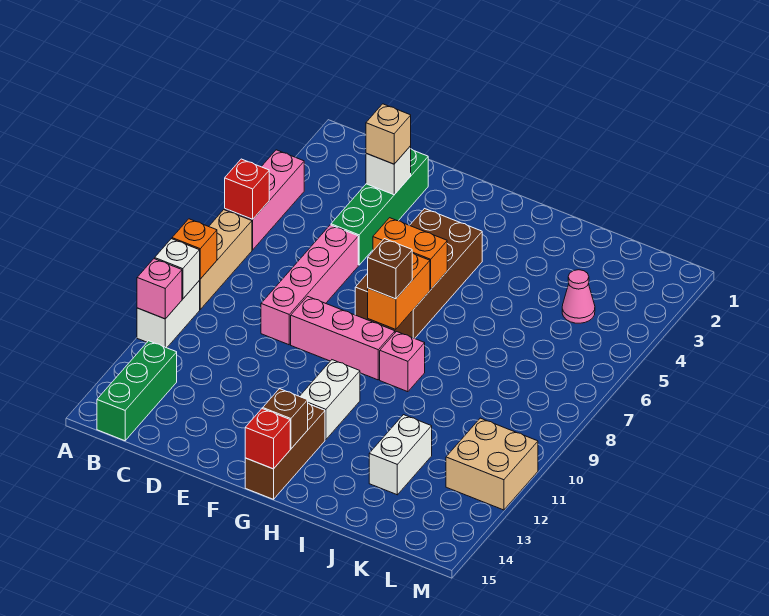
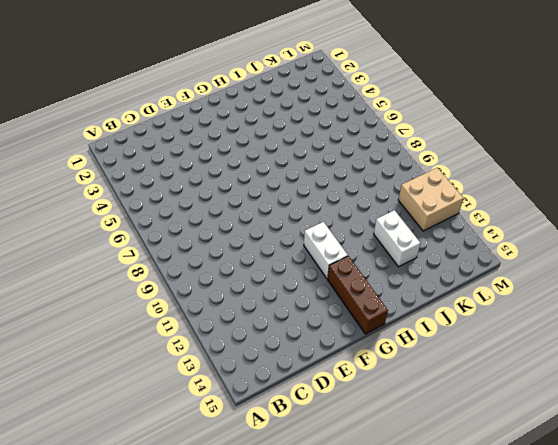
none -> pink brick A4:A6 level 1
none -> tan brick A7:A9 level 1
none -> white brick A10:A11 level 1

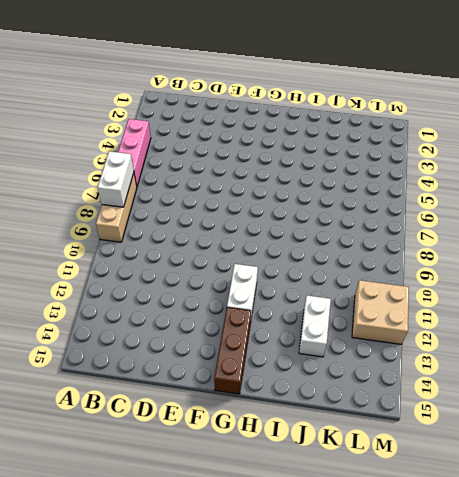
white brick A7:A8 level 2 -> white brick A10:A11 level 1
none -> green brick B13:B15 level 1
none -> green brick D2:D5 level 1
none -> pink brick D6:D9 level 1

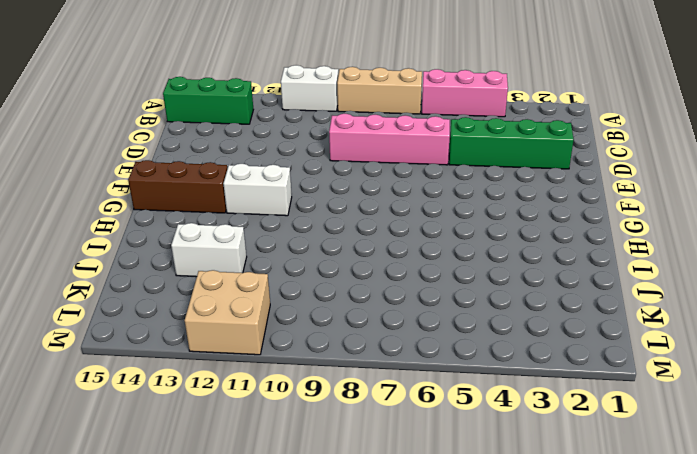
none -> pink brick E9:G9 level 1
none -> brown brick F4:G7 level 1
none -> pink brick H9 level 1

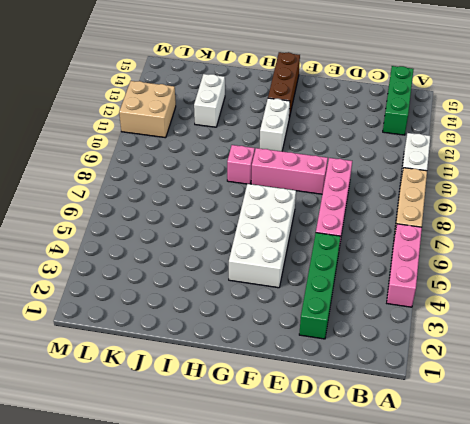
white brick F4:G7 level 1 -> brown brick F4:G7 level 1
none -> pink cone K4 level 1
none -> red brick A6 level 2
none -> orange brick A9 level 2

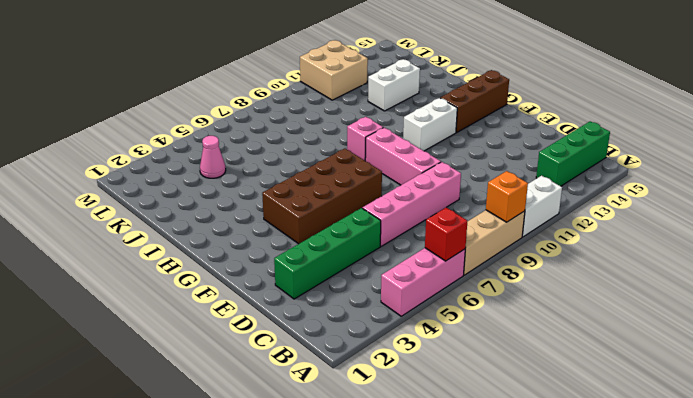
none -> white brick A10 level 2
none -> pink brick A11 level 2
none -> white brick D3 level 2

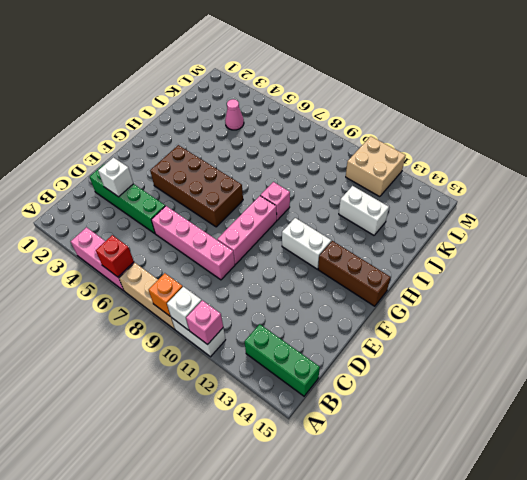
none -> orange brick F6:G6 level 2
none -> orange brick G7:G8 level 2
none -> brown brick G14 level 2

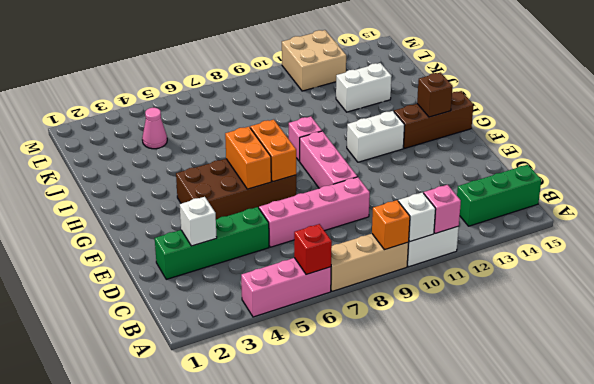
orange brick F7:G7 level 2 -> orange brick G7:G8 level 2
none -> red brick G15 level 2
none -> tan brick D3 level 3
none -> brown brick G8 level 3

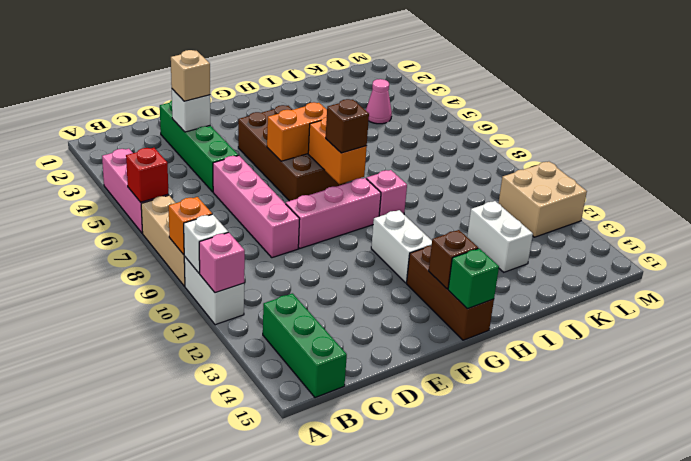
green brick G15 level 2 -> red brick G15 level 2

